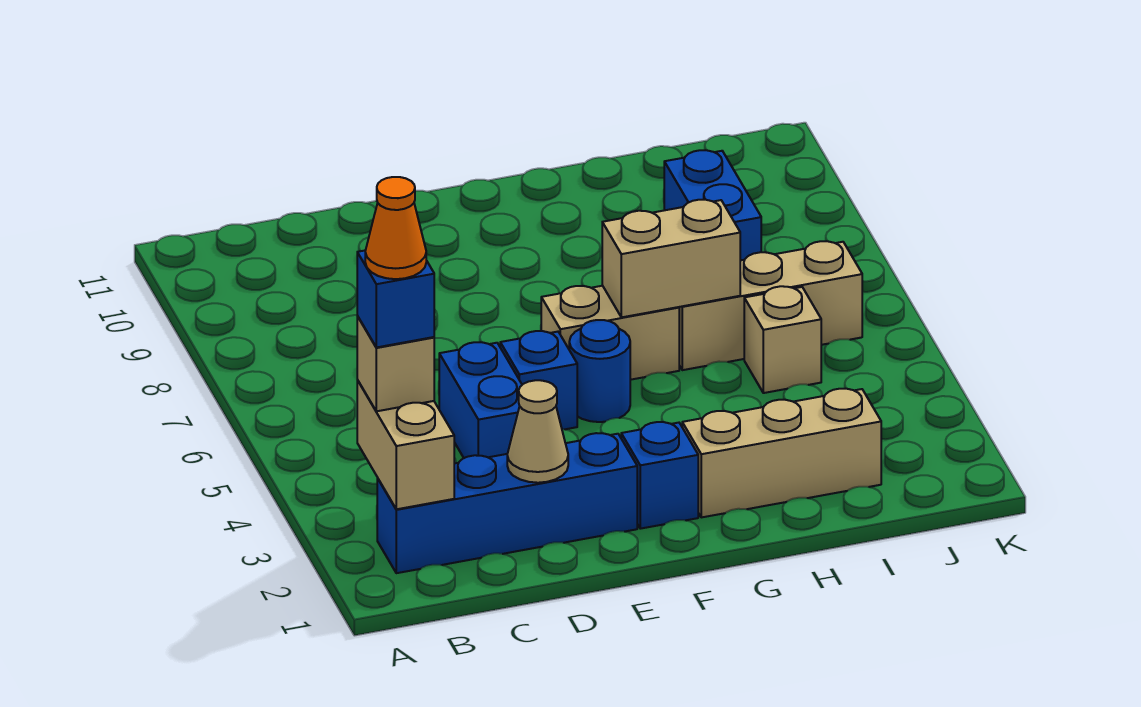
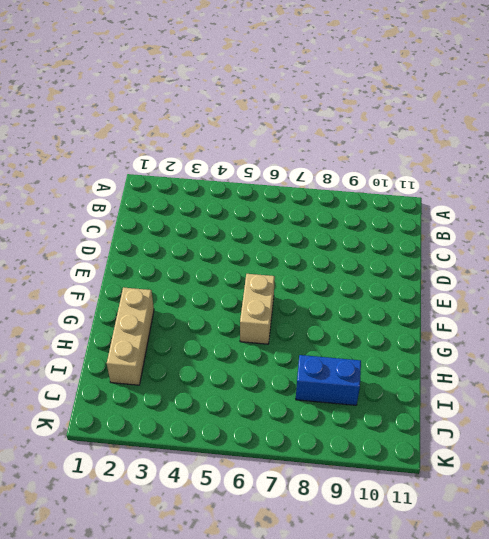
none -> blue brick B2:E2 level 1
none -> blue brick D4:D5 level 1
none -> blue brick E5 level 1

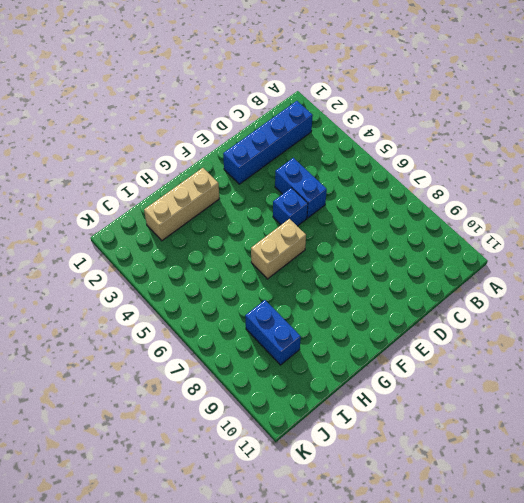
none -> blue brick F2 level 1
none -> blue round brick F5 level 1
none -> tan brick H6:J6 level 1

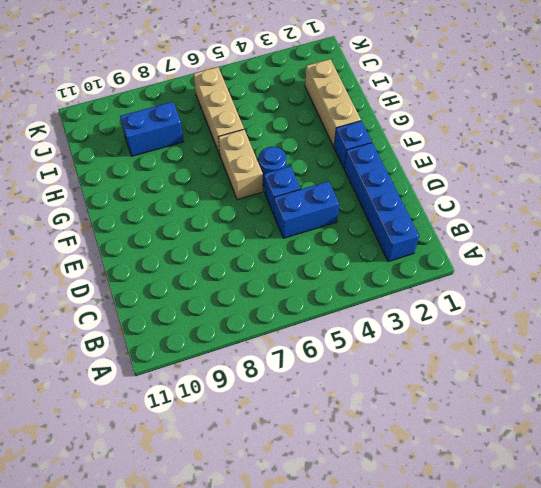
none -> tan brick I5 level 1
none -> tan brick B2:B3 level 2
none -> tan cone D2 level 2

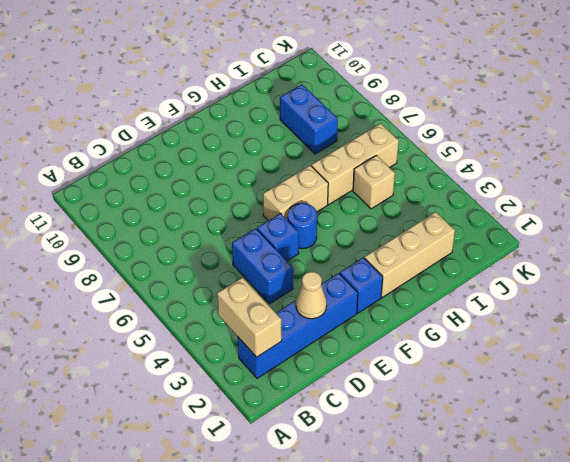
none -> tan brick G6:H6 level 2
none -> tan brick B3 level 3
none -> blue brick B3 level 4

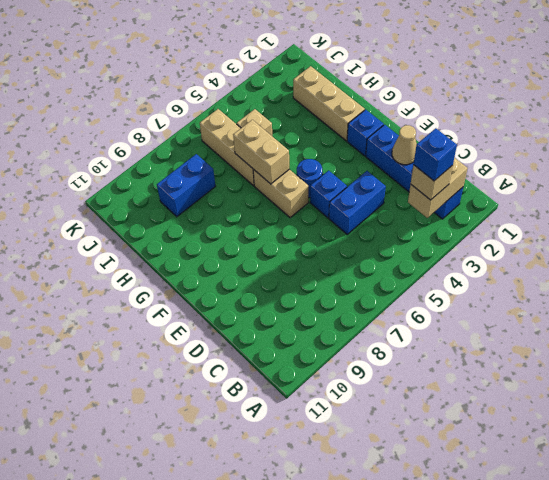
none -> orange cone B3 level 5

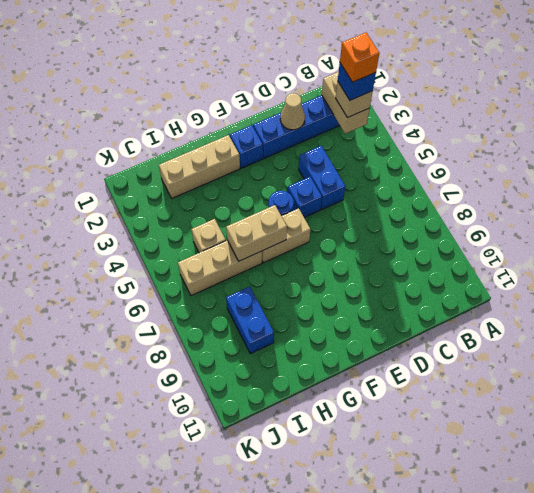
orange brick B3 level 5 -> orange cone B3 level 5

